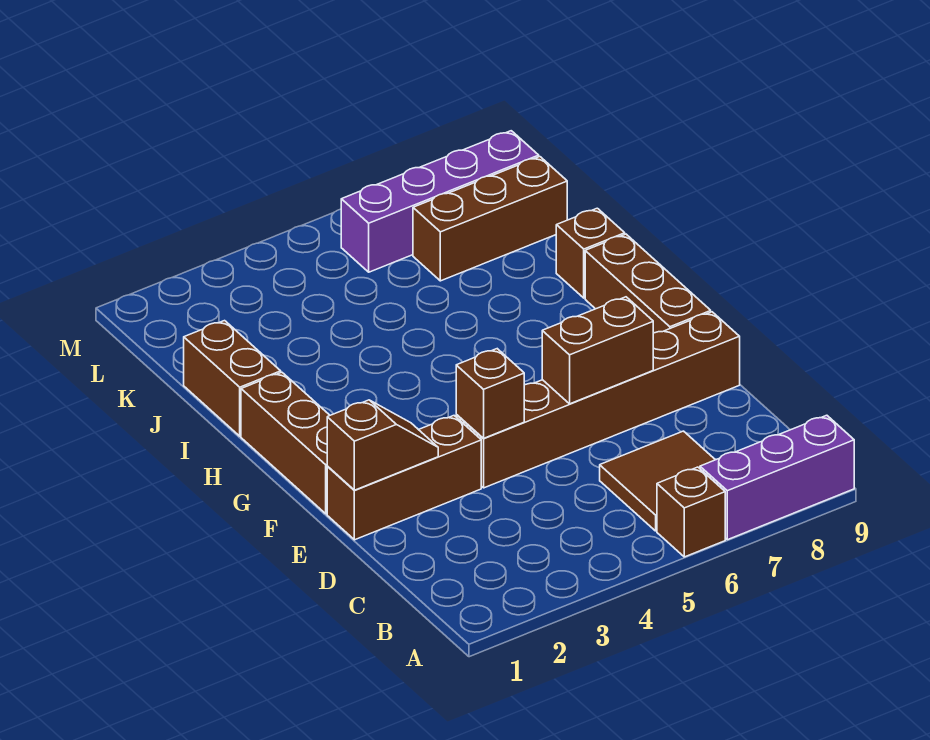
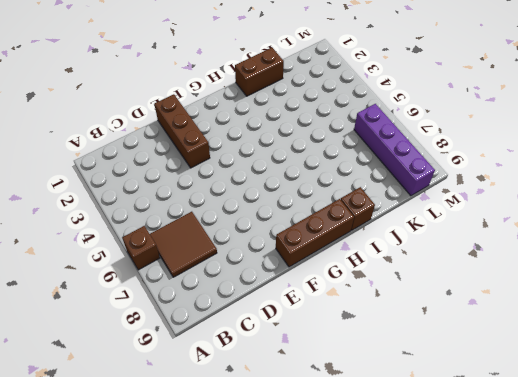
none -> purple brick A7:A9 level 1
none -> brown brick E4:E9 level 1
none -> brown brick F1:H1 level 1

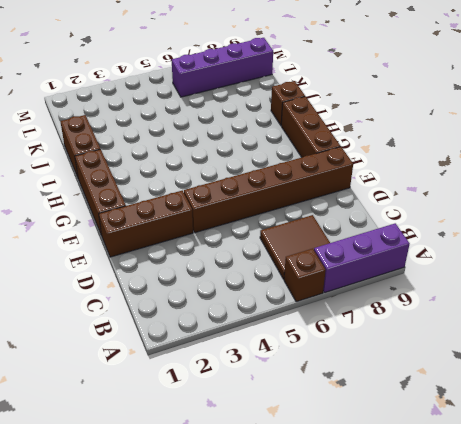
none -> brown brick K7:K9 level 1
none -> brown slope E1:E2 level 2 top 1
none -> brown brick E4 level 2

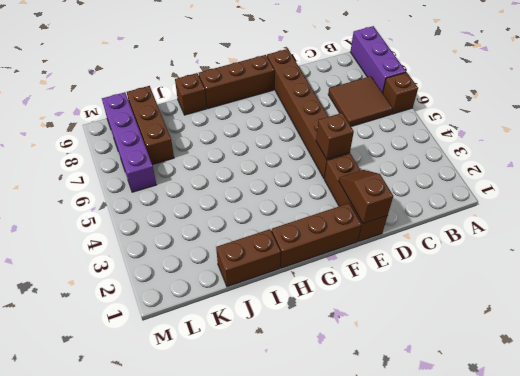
none -> brown brick E6:E7 level 2

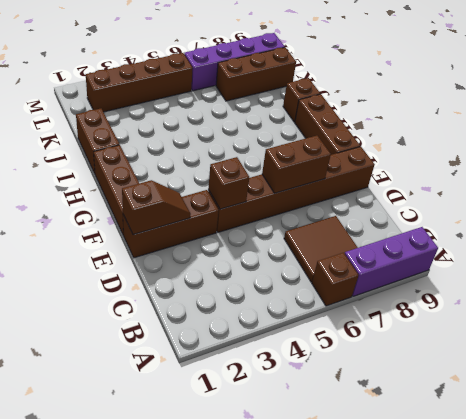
brown brick L2:L5 level 1 -> none

